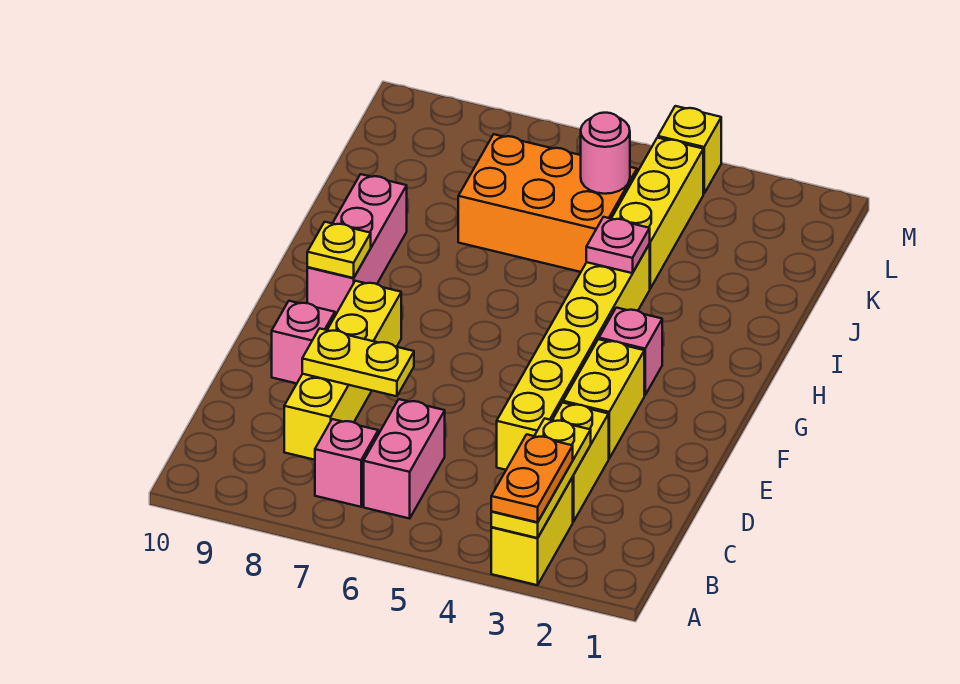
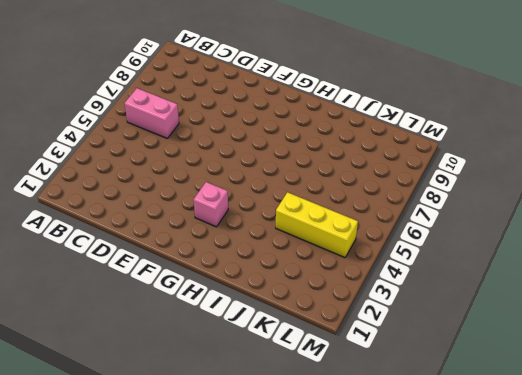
none -> yellow brick A3:B3 level 1
none -> pink brick B7 level 1
none -> yellow brick C3:D3 level 1

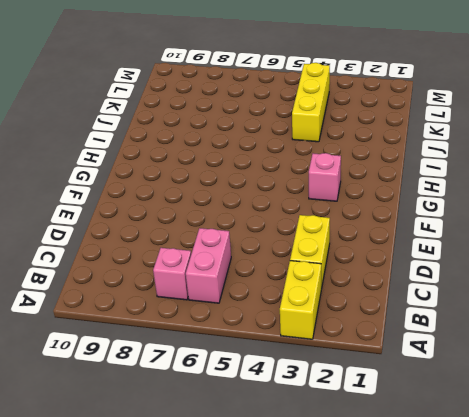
none -> yellow brick C8:F8 level 1
none -> yellow brick D4:I4 level 1
none -> yellow brick E3:F3 level 1

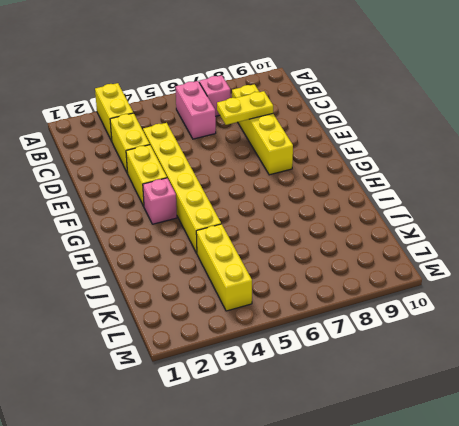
none -> pink brick E9 level 1
none -> pink brick G9:I9 level 1
none -> orange brick J5:K7 level 1

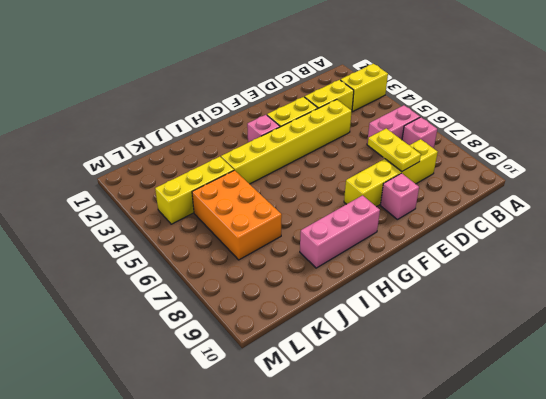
none -> yellow brick M4 level 1
none -> yellow plate A3:C3 level 2
none -> yellow plate G9 level 2

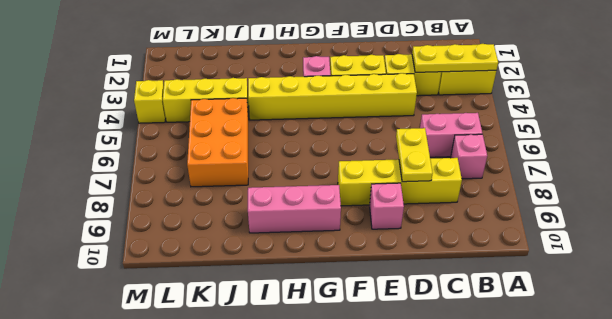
none -> yellow plate G9 level 2
none -> pink plate I4 level 2
none -> pink round brick K5 level 2

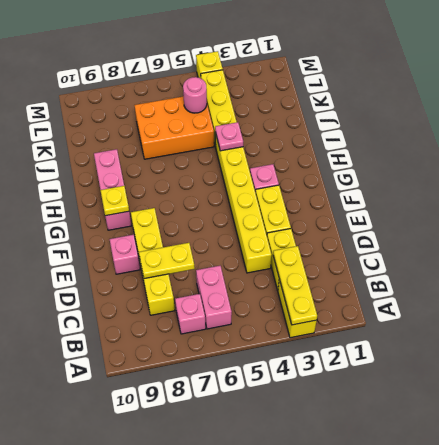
none -> orange plate A3:B3 level 3

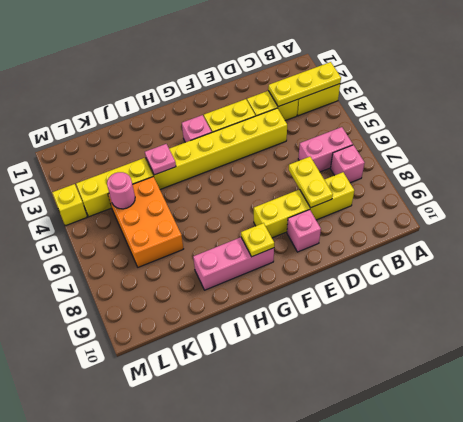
none -> orange plate A3:B3 level 3

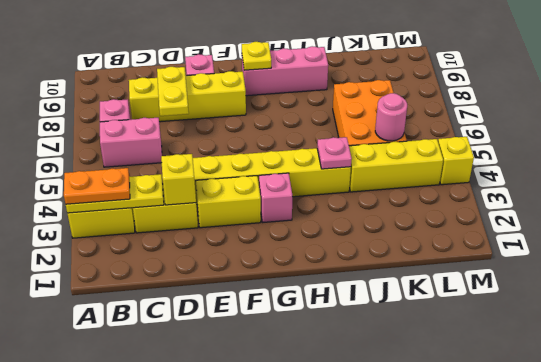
yellow brick D3 level 2 -> none

